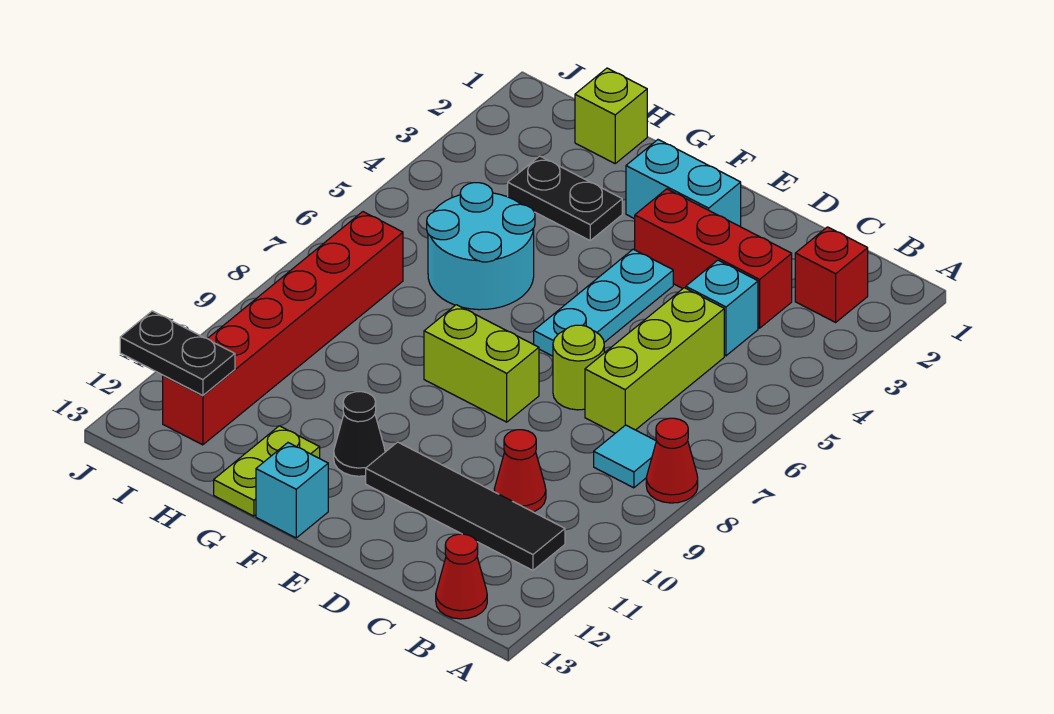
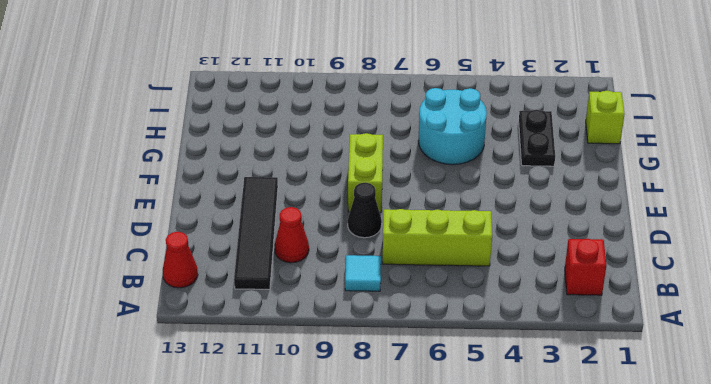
black cone D8 level 1 -> black cone F11 level 1
none -> red cone A8 level 1
none -> red brick C3:E3 level 1
none -> cyan brick C4 level 1

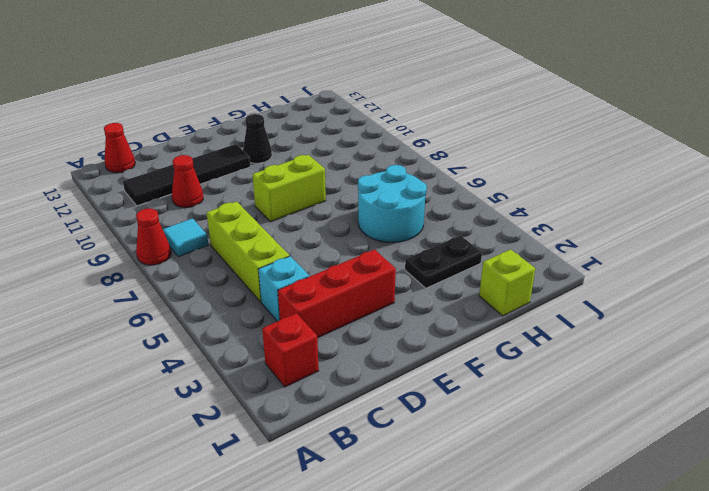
none -> lime round brick D7 level 1
none -> cyan brick E2:F2 level 1
none -> cyan plate E4:E6 level 1

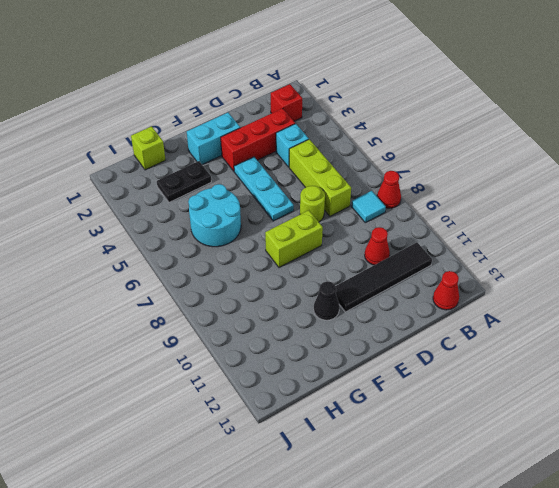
none -> cyan brick F13 level 1
none -> lime plate G12:G13 level 1
none -> red brick I7:I12 level 1

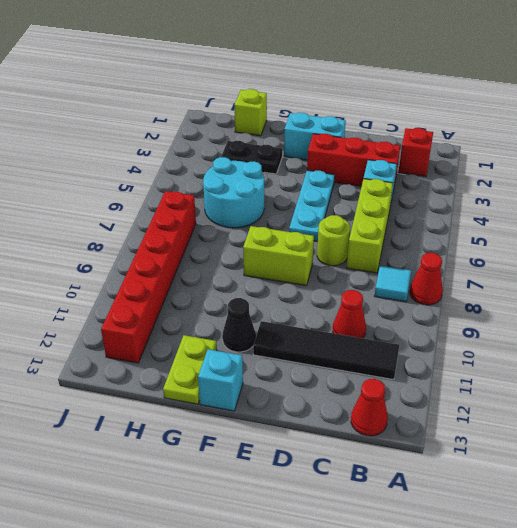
none -> black plate I12:J12 level 2

